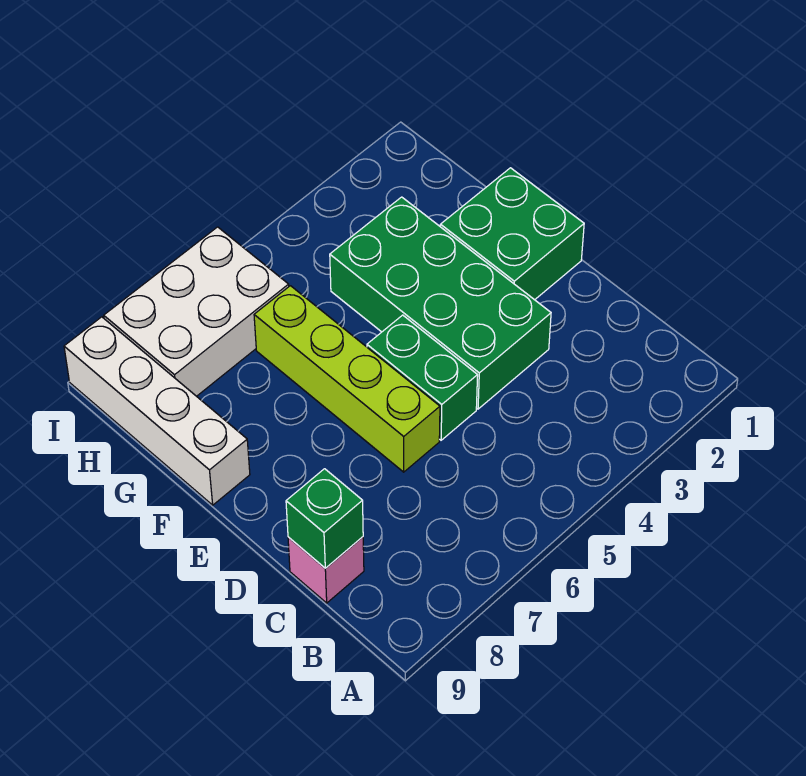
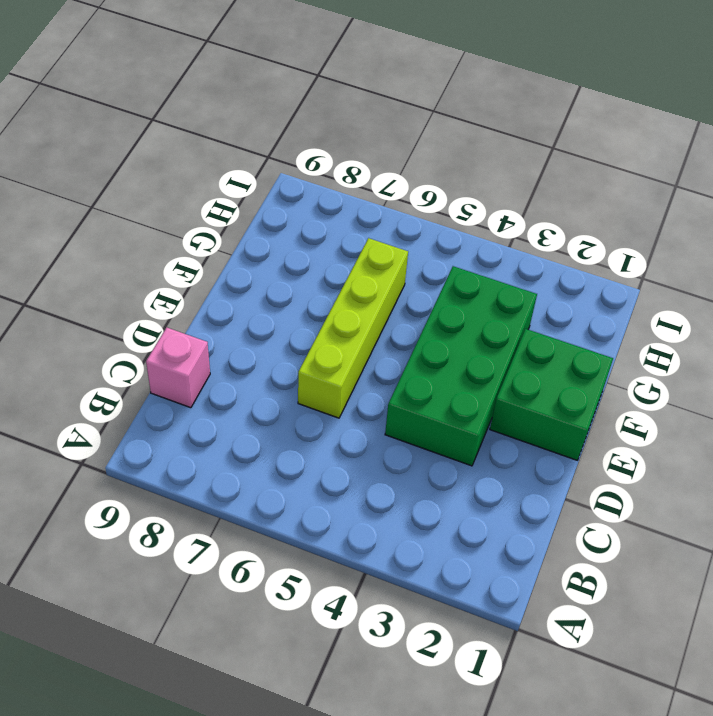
none -> green brick D5:E5 level 1
none -> white brick F9:I9 level 1

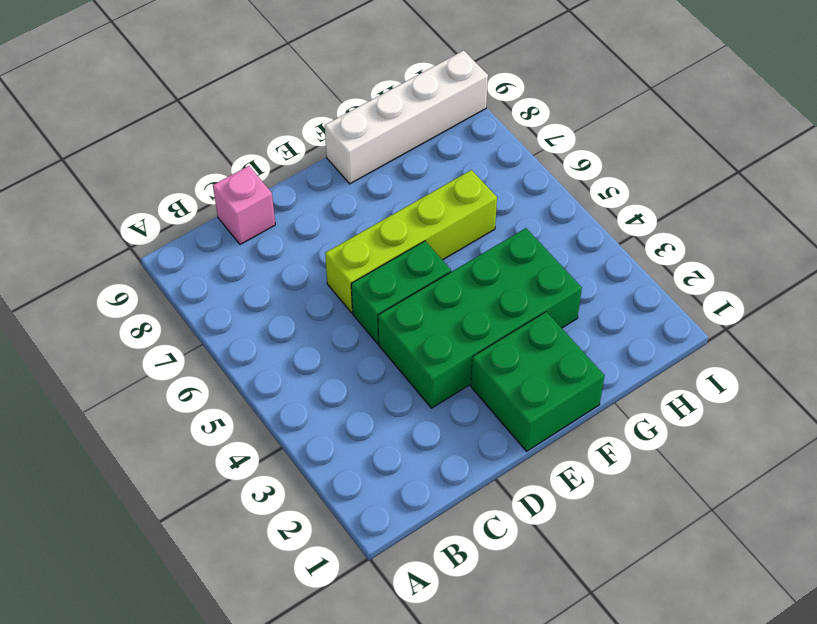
none -> white brick H6:I8 level 1
none -> green brick C9 level 2

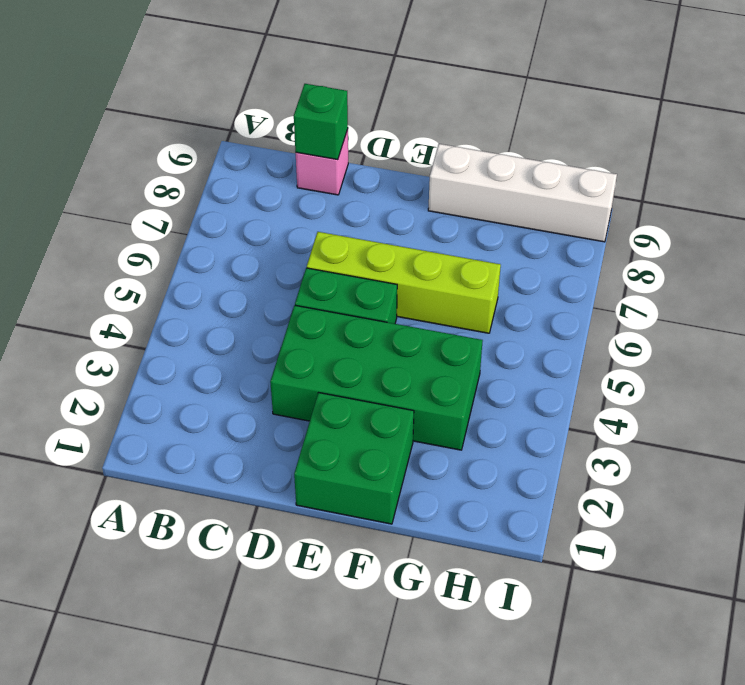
none -> white brick H6:I8 level 1

